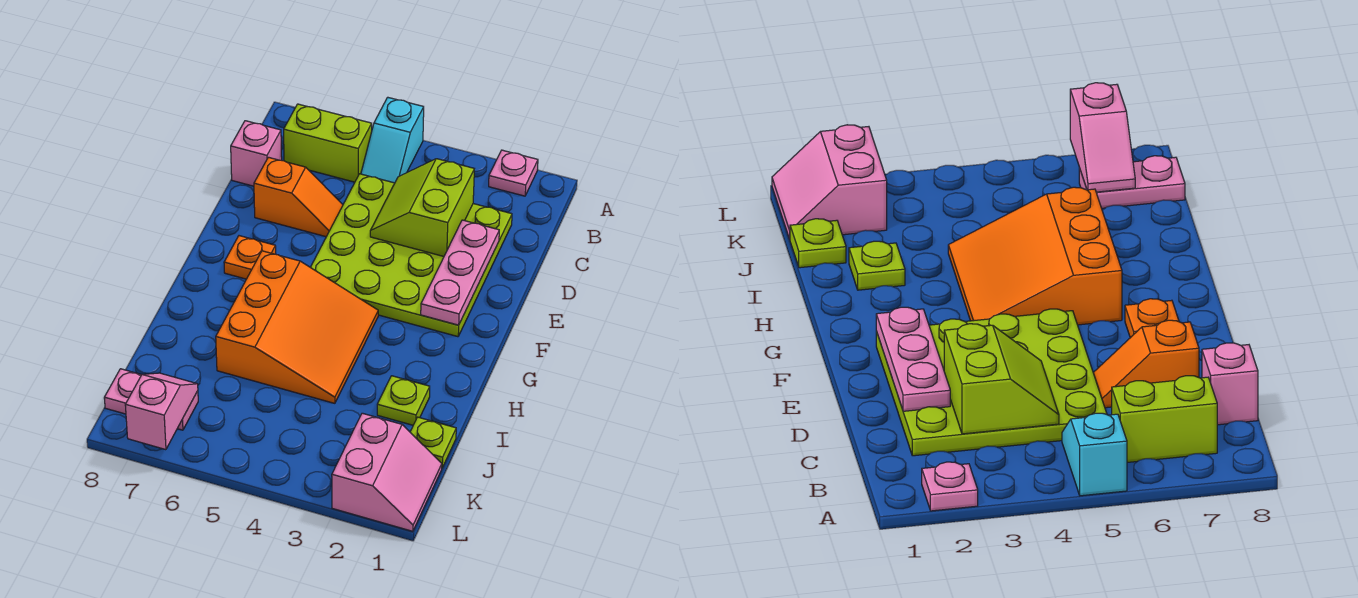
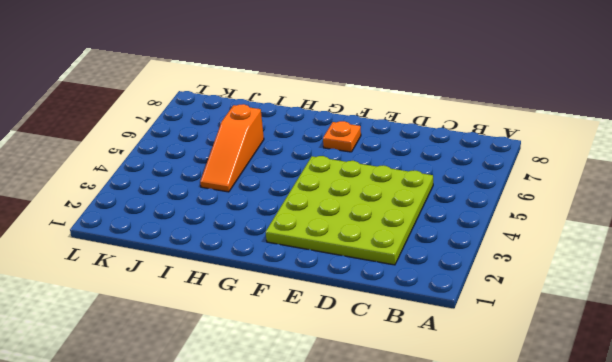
orange slope I4:I6 level 1 top 6 -> orange slope G4:I6 level 1 top 6
none -> pink plate A2 level 1
none -> cyan slope A5:B5 level 1 top A
none -> lime brick B6:B7 level 1

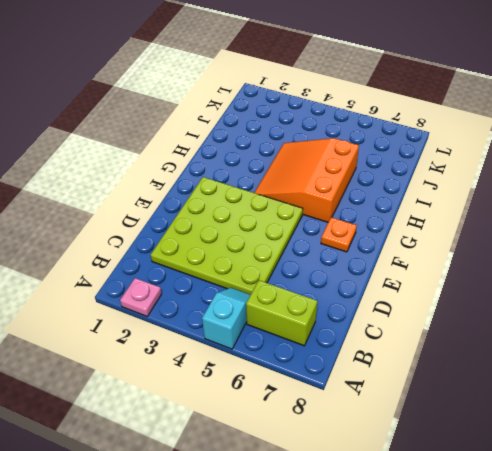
none -> pink brick C8 level 1
none -> orange slope D6:D7 level 1 top 7
none -> lime plate I2 level 1

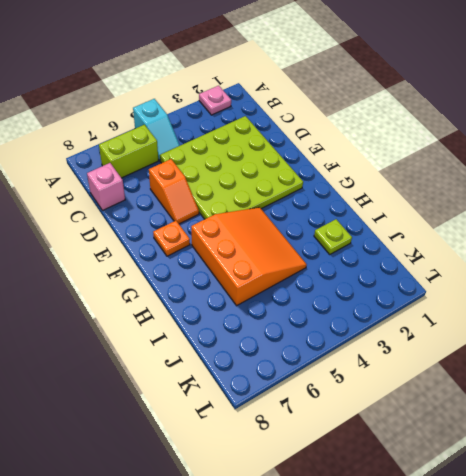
orange slope D6:E6 level 1 top D -> orange slope D6:D7 level 1 top 7
none -> lime plate J1 level 1
none -> pink slope K1:L2 level 1 top 2
none -> pink plate K7:K8 level 1

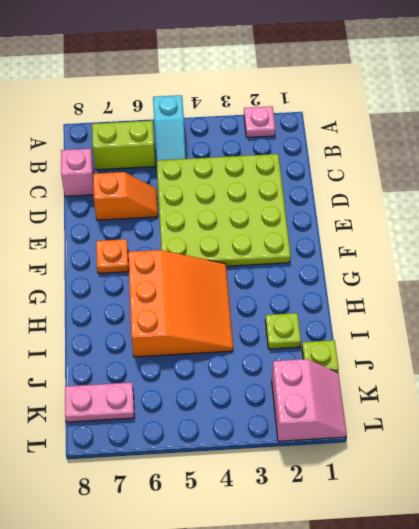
none -> lime slope C3:D4 level 2 top 3
none -> pink plate D2:F2 level 2
none -> pink slope K7:L7 level 2 top L

